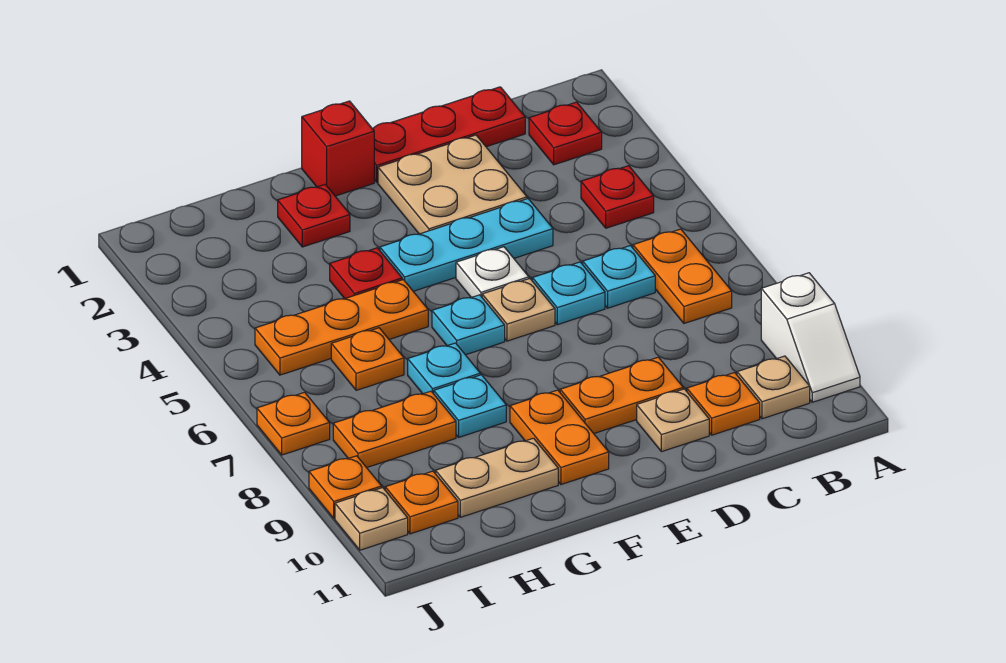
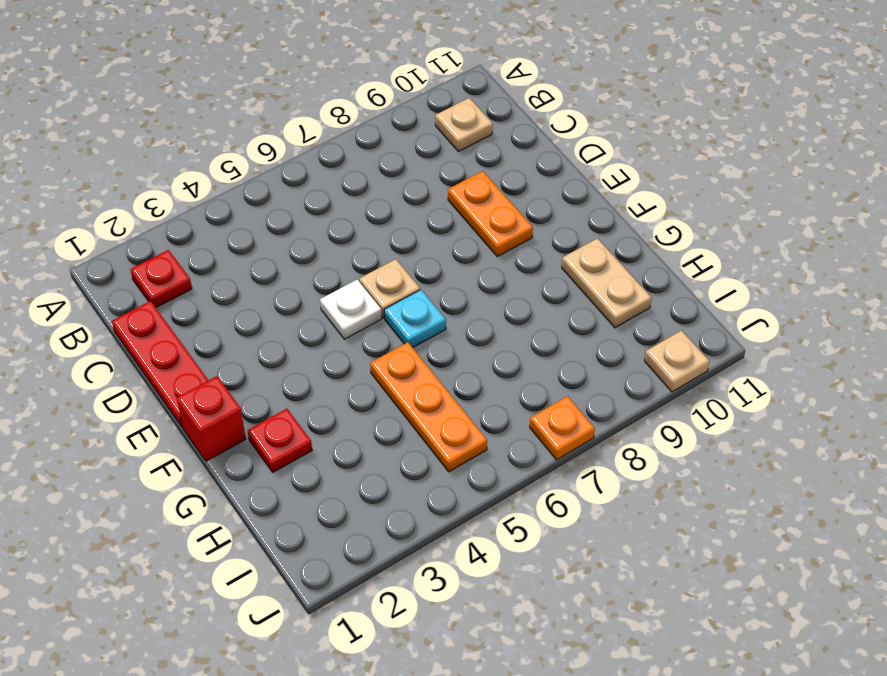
none -> white slope A9:A10 level 1 top 9
none -> red plate B4 level 1
none -> orange plate B6:B7 level 1
none -> cyan plate C6 level 1

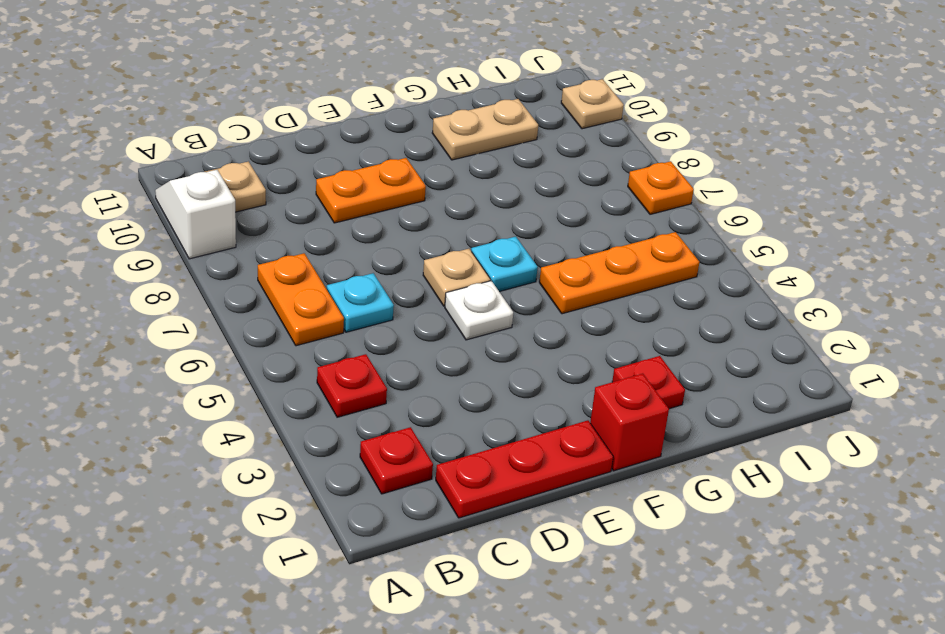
none -> orange plate C10 level 1
none -> tan plate D2:E3 level 1
none -> cyan plate D4:F4 level 1
none -> cyan plate D6 level 1

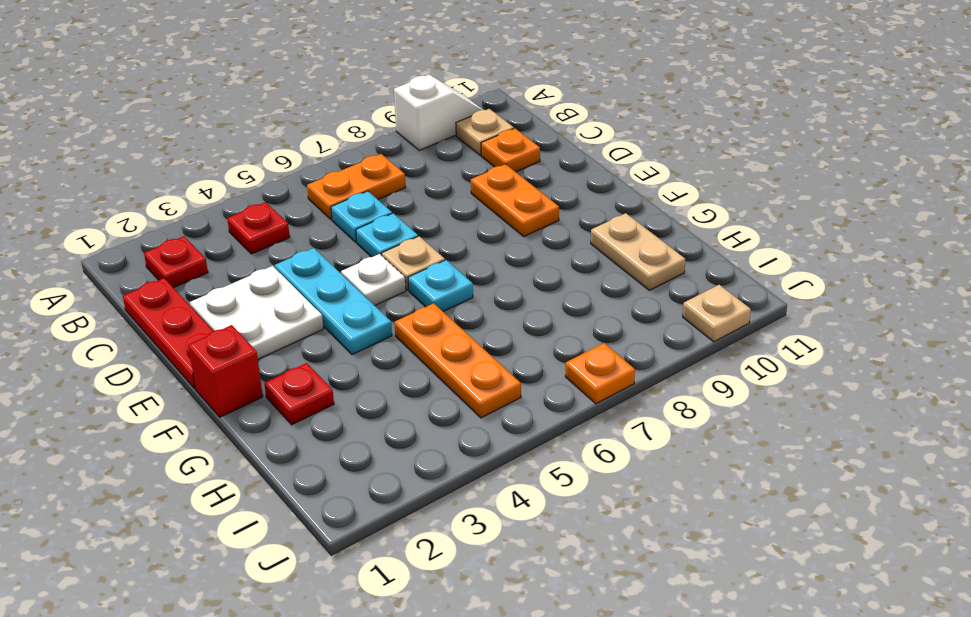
white plate D2:E3 level 1 -> tan plate D2:E3 level 1
none -> tan plate D10 level 1
none -> orange plate F9:F10 level 1
none -> red plate G4 level 1
none -> cyan plate G7 level 1

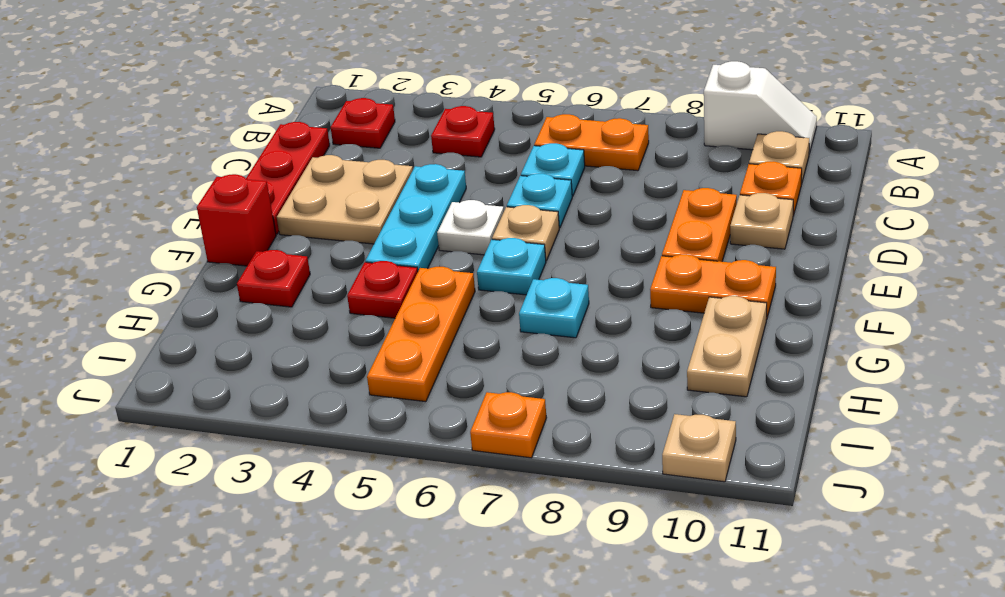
none -> cyan plate G8 level 1
none -> orange plate H6 level 1
none -> orange plate H8:I8 level 1
none -> orange plate I10 level 1

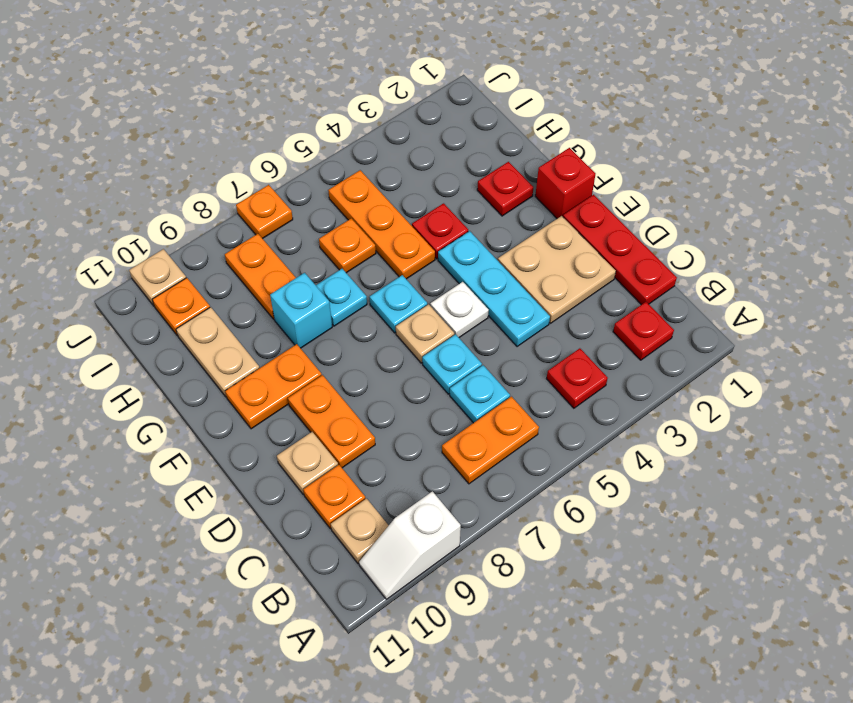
cyan brick G8 level 1 -> cyan plate G8 level 1
none -> orange plate J9 level 1

